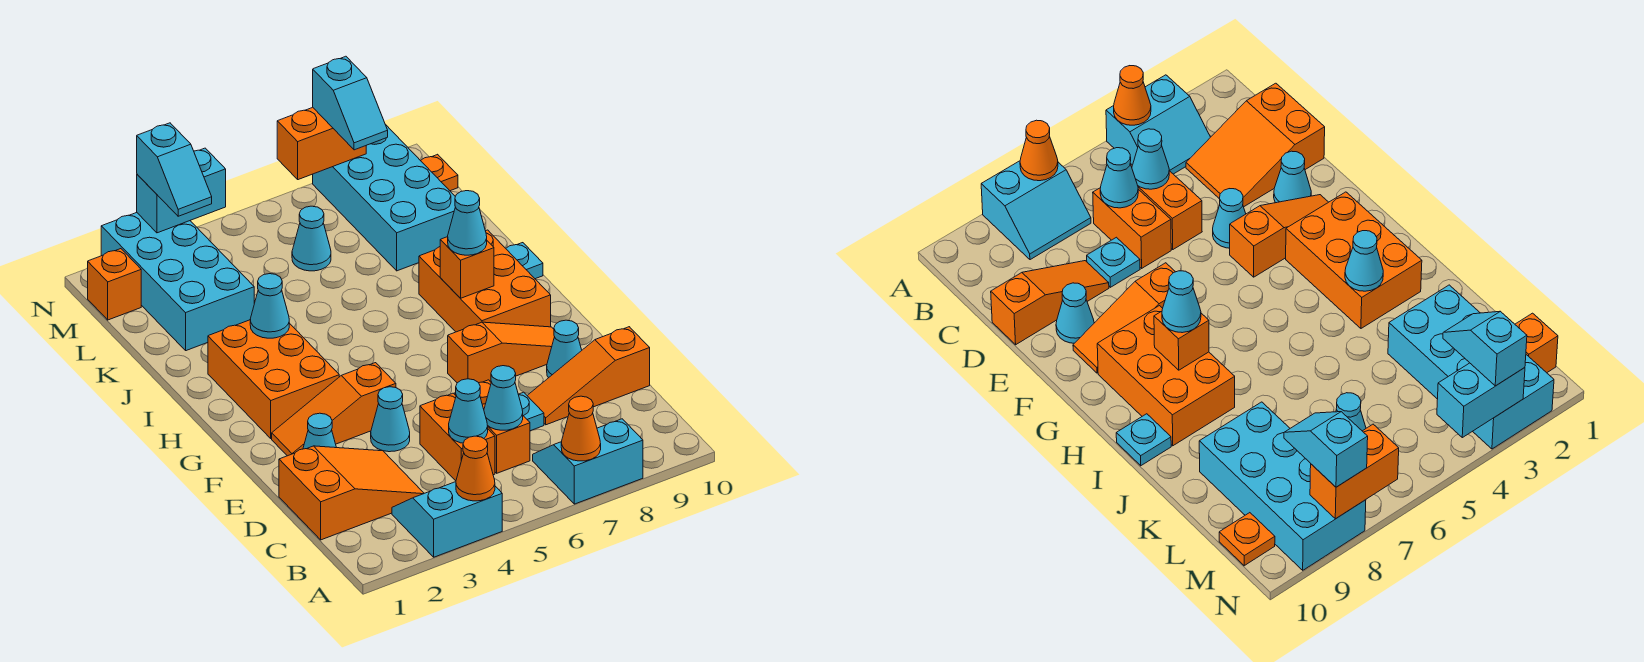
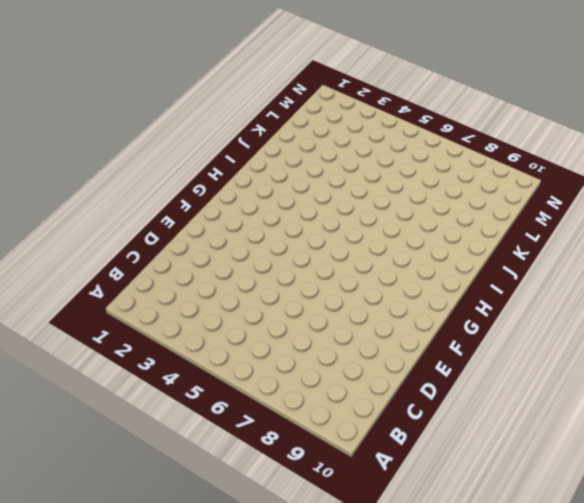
none -> cyan slope A3:B4 level 1 top A
none -> cyan slope A7:B8 level 1 top A
none -> orange slope C1:D3 level 1 top 1
none -> orange brick C5:D5 level 1

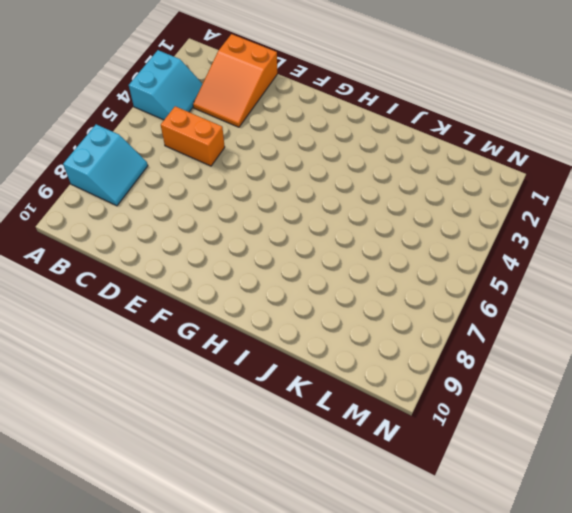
none -> orange brick C6:D6 level 1
none -> cyan plate D7 level 1
none -> orange slope D8:D10 level 1 top 10
none -> cyan cone E2 level 1

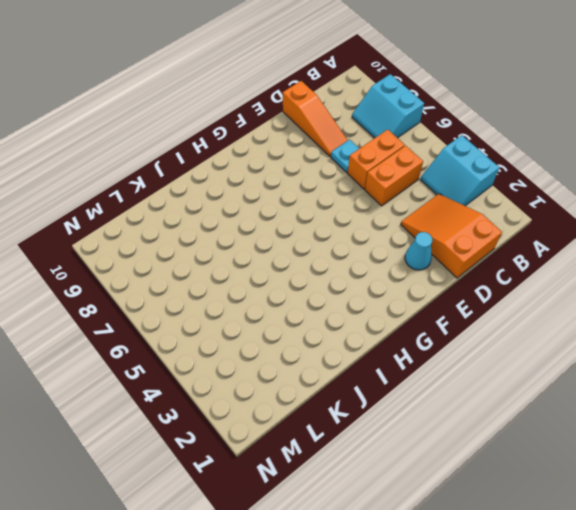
none -> cyan cone E4 level 1
none -> cyan cone E9 level 1
none -> orange slope F2:F4 level 1 top 4
none -> orange slope F7:F9 level 1 top 7

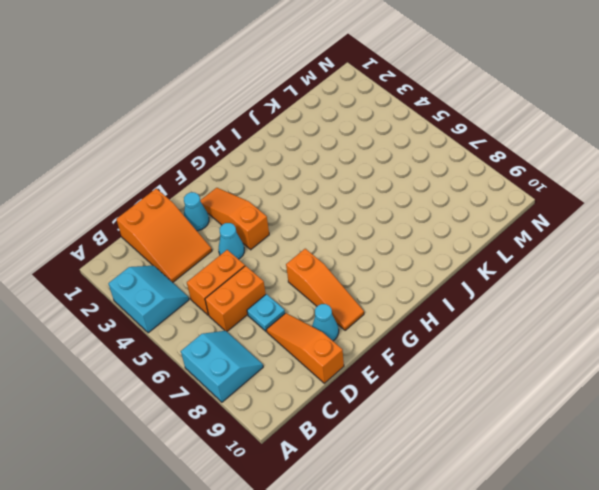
none -> orange brick G2:I3 level 1
none -> orange brick G8:I9 level 1
none -> cyan plate I10 level 1
none -> cyan brick K2:N3 level 1

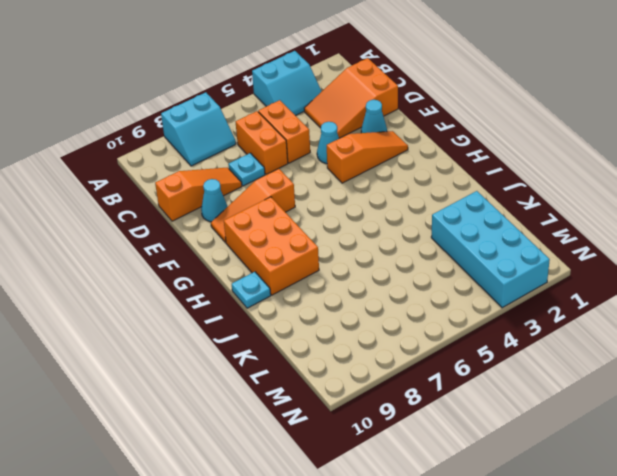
none -> orange brick G2:I3 level 1
none -> cyan brick K8:N9 level 1
none -> cyan cone L6 level 1
none -> orange brick M1 level 1

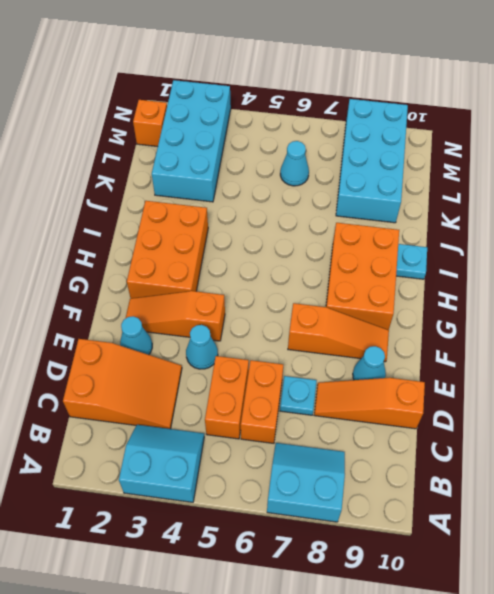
none -> orange plate M10 level 1
none -> orange cone A4 level 2
none -> orange cone A7 level 2
none -> cyan cone C5 level 2

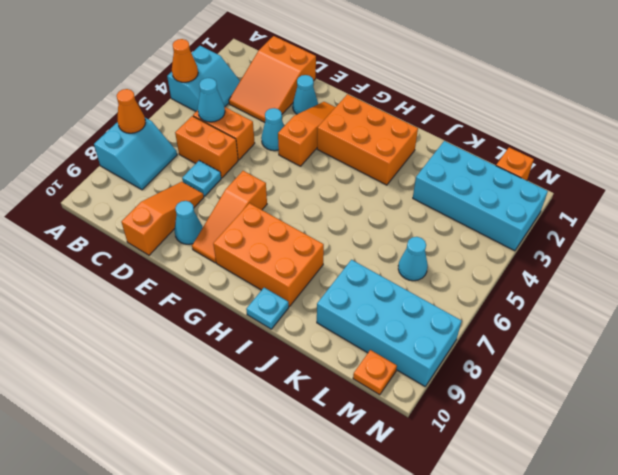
none -> cyan cone C6 level 2
none -> orange brick H8 level 2
none -> cyan cone I3 level 2
none -> cyan brick N3:N4 level 2

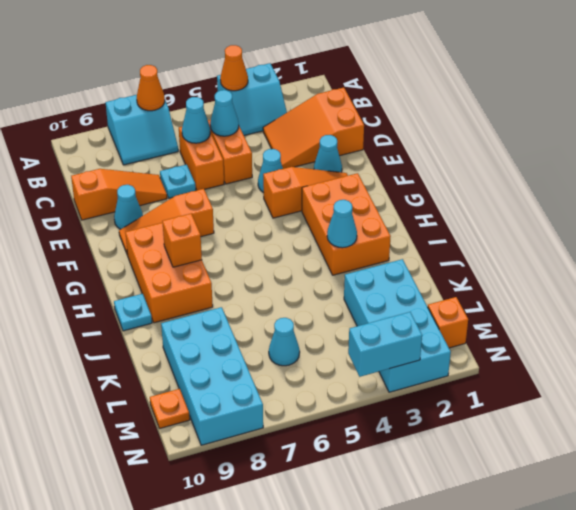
none -> orange brick N7:N8 level 2
none -> cyan cone H8 level 3
none -> cyan slope M3:N3 level 3 top N
none -> cyan slope M8:N8 level 3 top N

